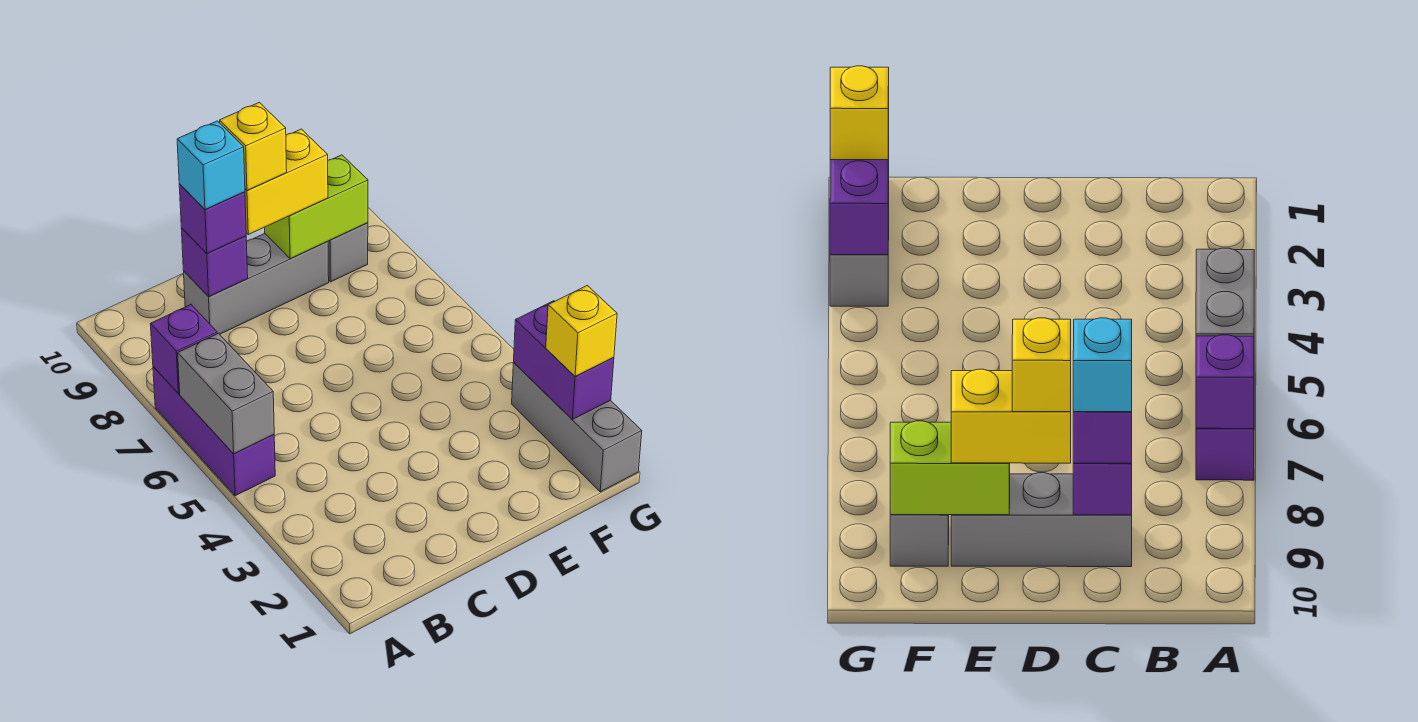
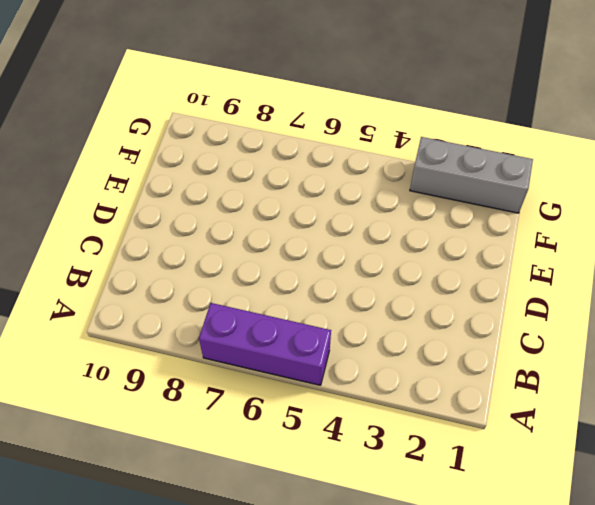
none -> grey brick C9:E9 level 1
none -> grey brick F9 level 1
none -> grey brick A5:A6 level 2

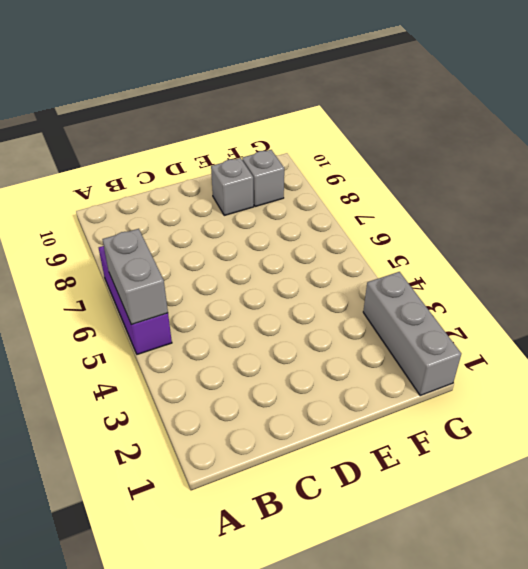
grey brick E9 level 1 -> grey brick C9:E9 level 1
none -> purple brick A7 level 2
none -> purple brick C9 level 2
none -> lime brick E9:F9 level 2

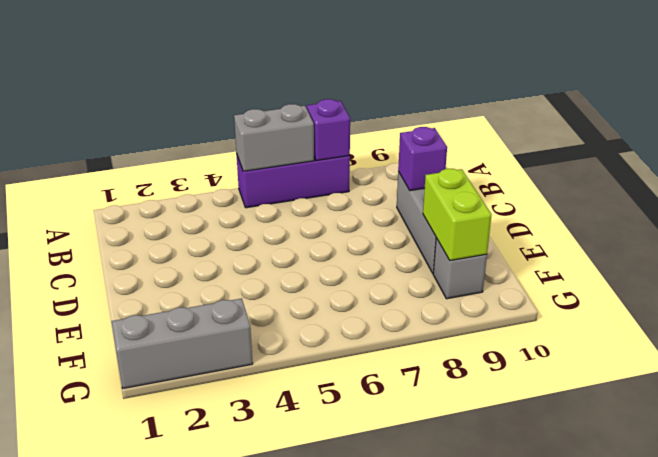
none -> purple brick G2:G3 level 2
none -> purple brick C9 level 3
none -> yellow brick D9:E9 level 3

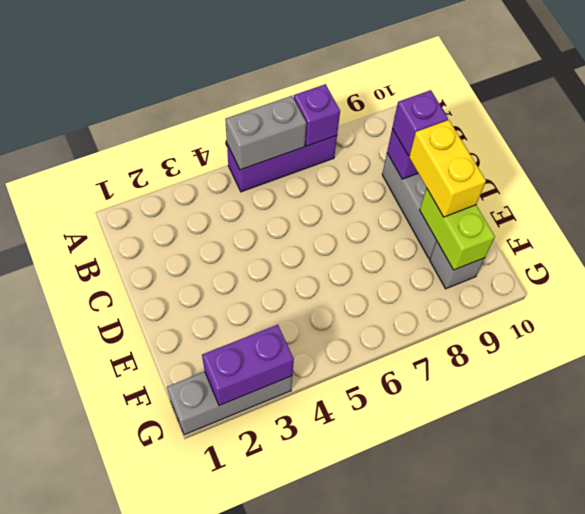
none -> yellow brick G2 level 3
none -> cyan brick C9 level 4
none -> yellow brick D9 level 4

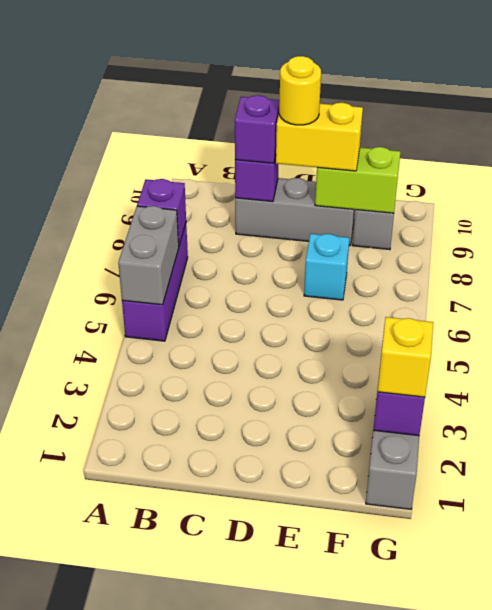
yellow round brick D9 level 4 -> yellow brick D9 level 4
cyan brick E7 level 1 -> cyan brick C9 level 4

